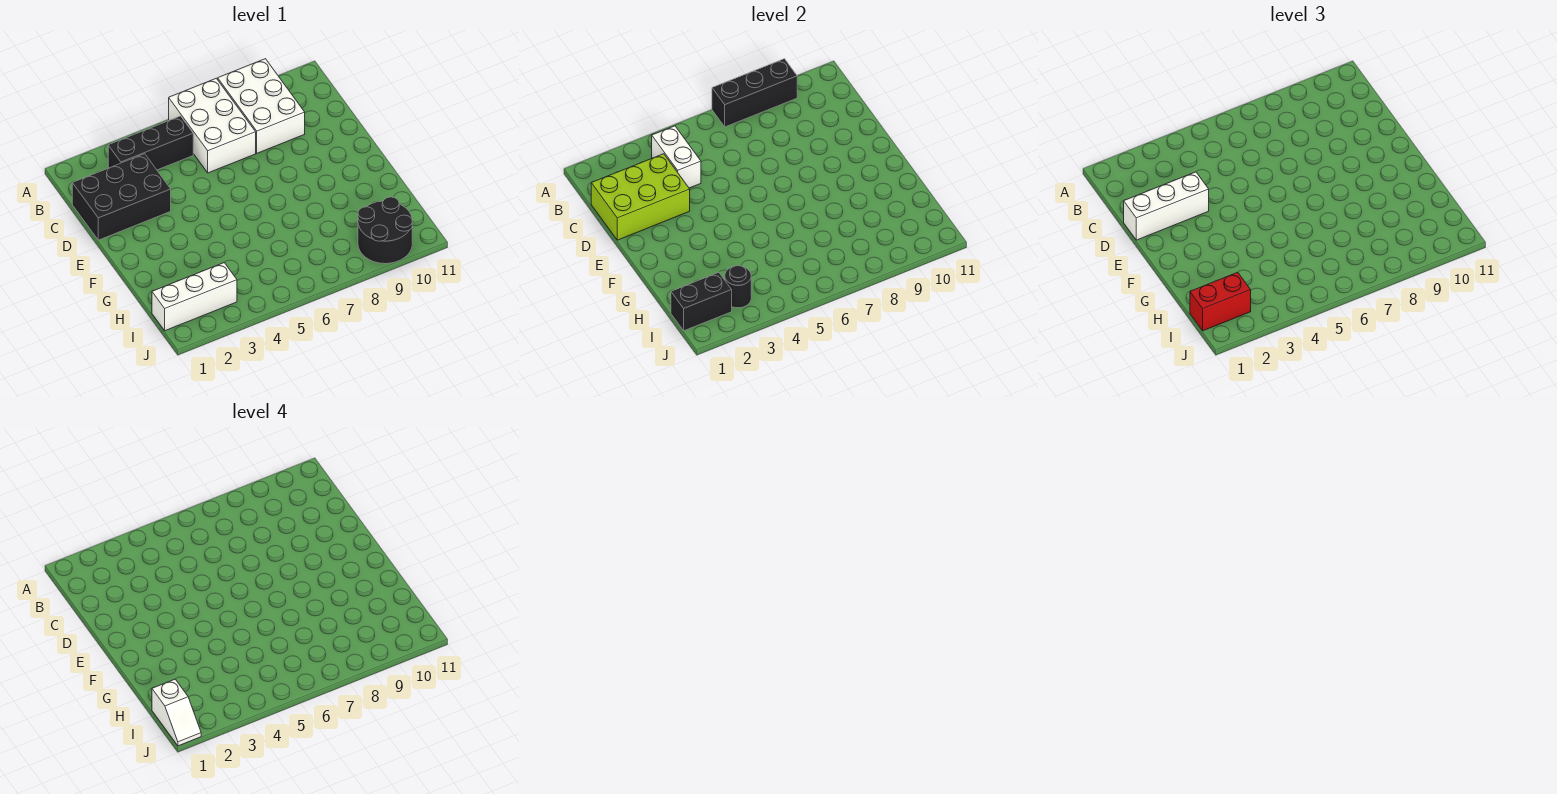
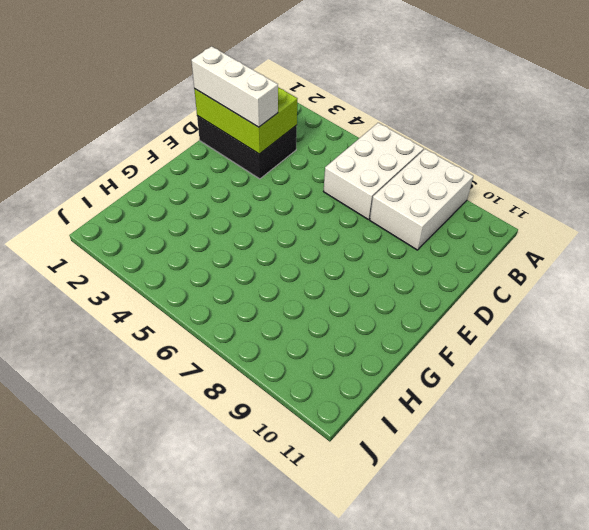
none -> black brick B3:B5 level 1
none -> white brick I1:I3 level 1
none -> black round brick I9:J10 level 1

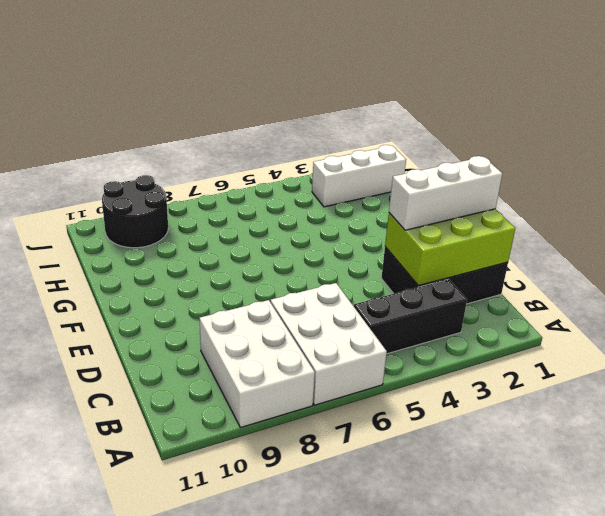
none -> black brick A7:A9 level 2
none -> white brick B4:C4 level 2
none -> black brick I1:I2 level 2

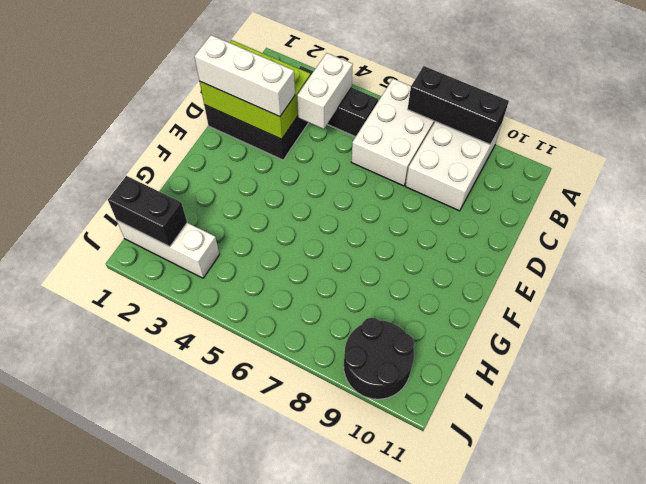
none -> black round brick I3 level 2
none -> red brick I1:I2 level 3
none -> white slope I1:J1 level 4 top I

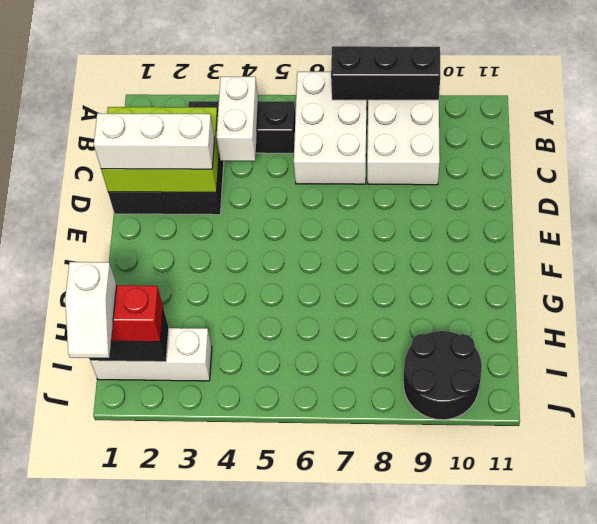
none -> black round brick I3 level 2

